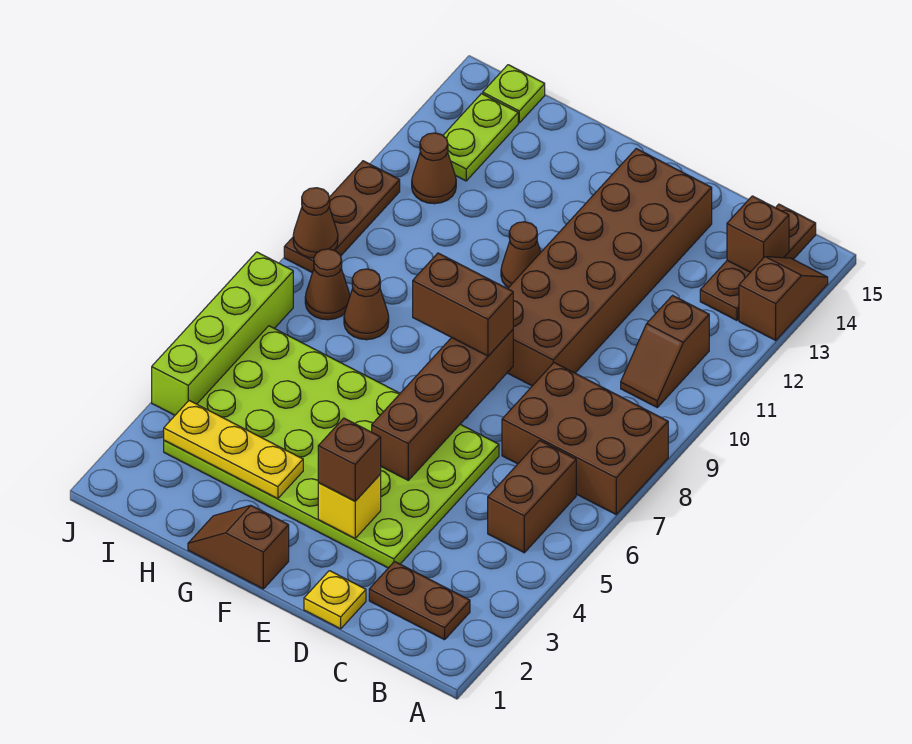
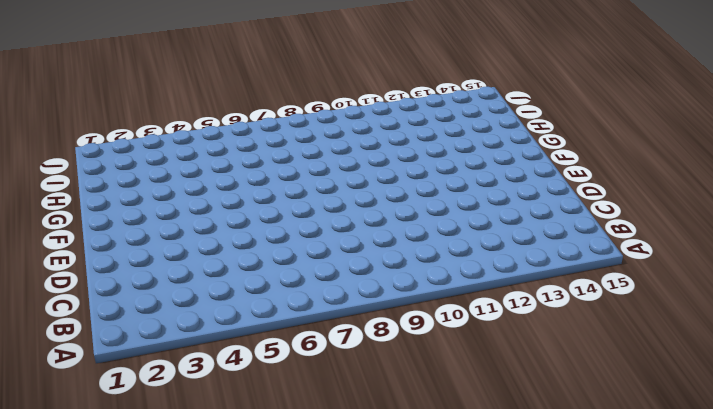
none -> brown brick A7:C8 level 1
none -> brown slope A13:A14 level 1 top 13
none -> brown plate B2:C2 level 1

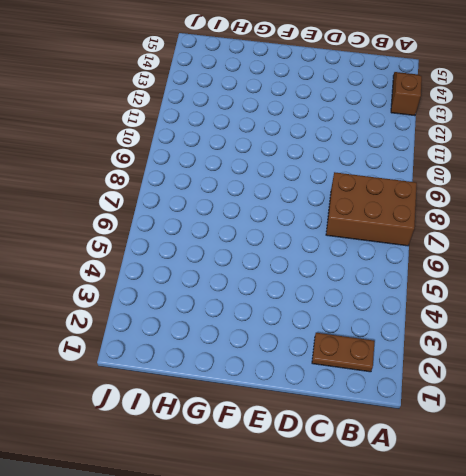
none -> brown brick B5:B6 level 1
none -> brown slope B10:B11 level 1 top 11
none -> brown plate B13:B15 level 1

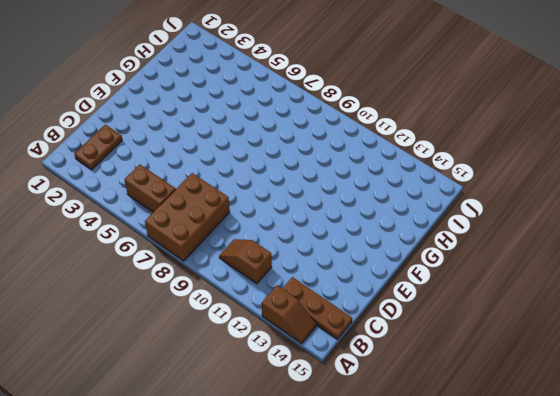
none -> yellow plate D1 level 1
none -> lime plate D3:I6 level 1
none -> brown brick D9:E14 level 1

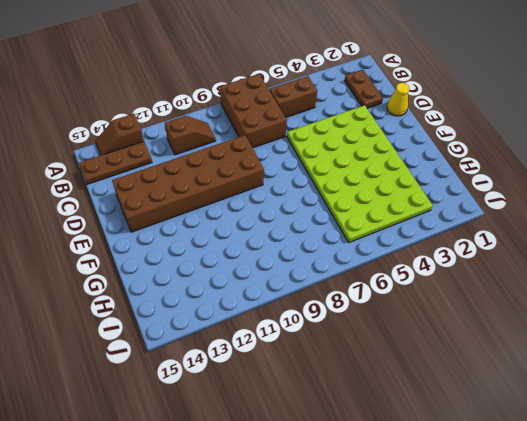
yellow cone D1 level 1 -> yellow plate D1 level 1
none -> brown slope F1:G1 level 1 top F
none -> brown cone F11 level 1
none -> brown cone H8 level 1

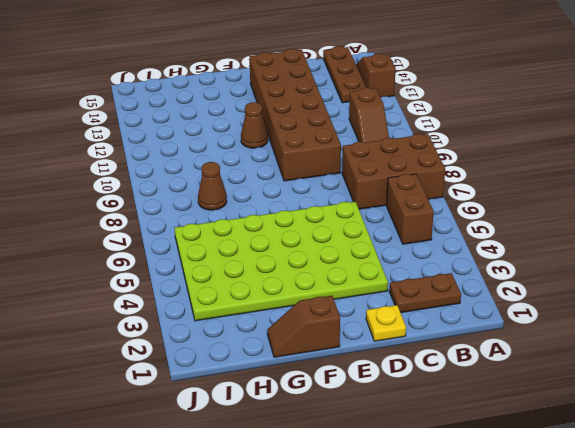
none -> brown cone I8 level 1
none -> brown cone I12 level 1
none -> lime plate I13:I14 level 1

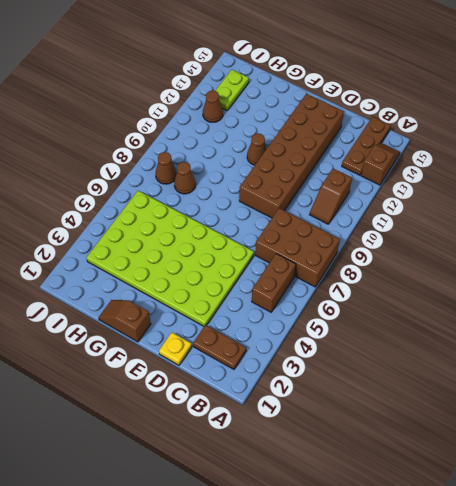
none -> lime plate I15 level 1
none -> lime brick J4:J7 level 1
none -> brown plate J9:J11 level 1

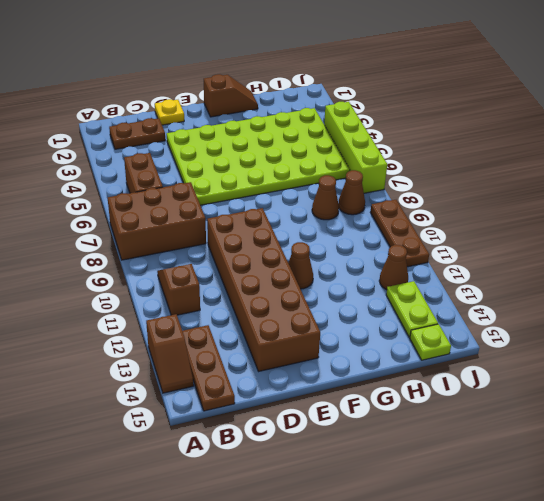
none -> brown brick B14 level 2
none -> yellow brick E3 level 2
none -> brown brick E5:E8 level 2

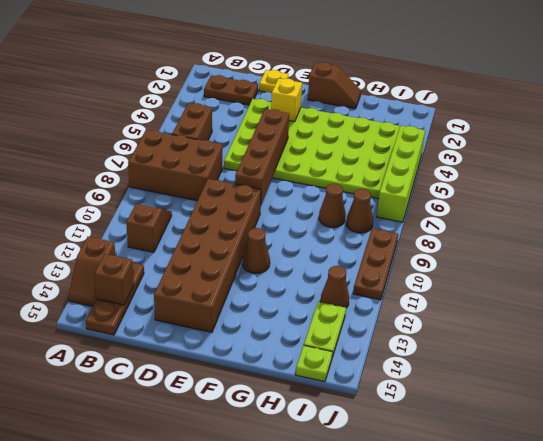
none -> yellow plate G3:I3 level 2
none -> brown cone J9 level 2
none -> brown brick E3 level 3

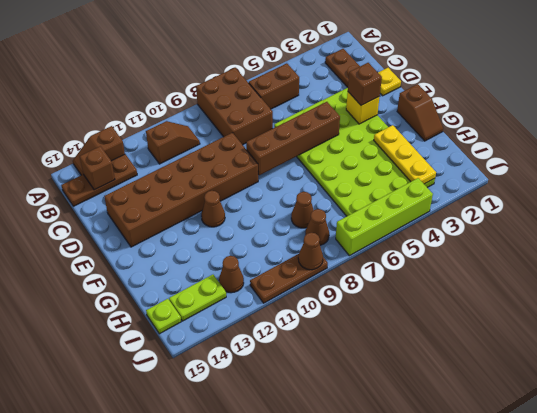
none -> brown brick E8:F8 level 3

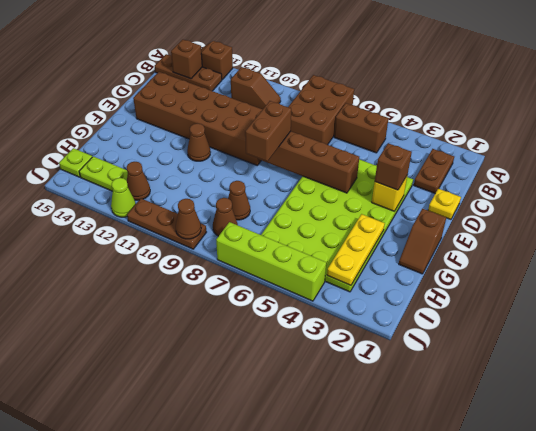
lime cone J12 level 1 -> none

